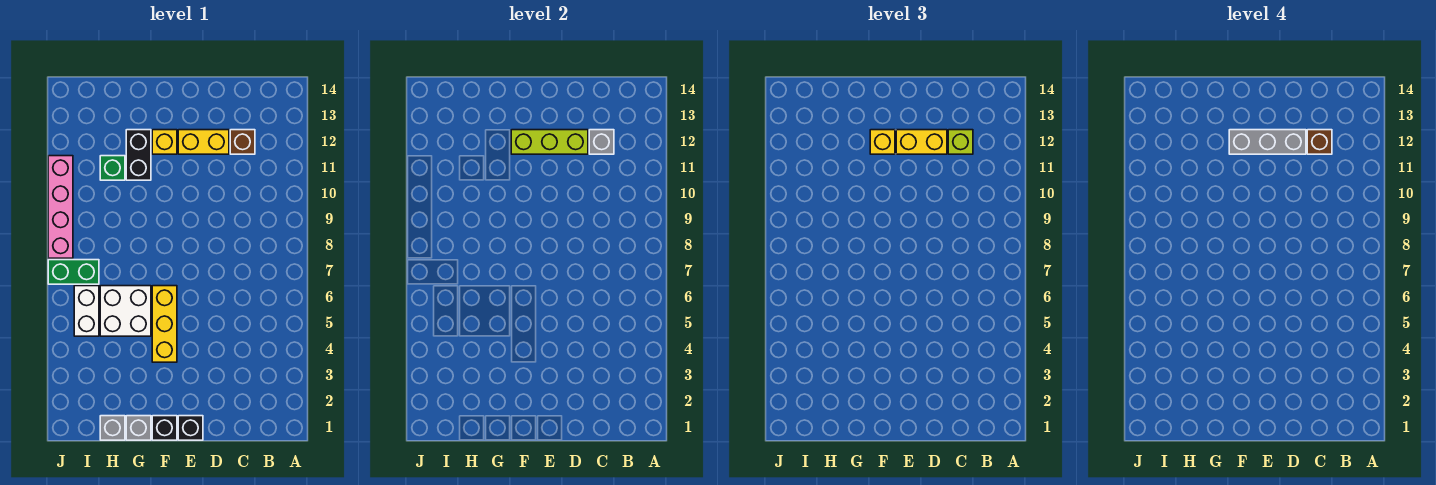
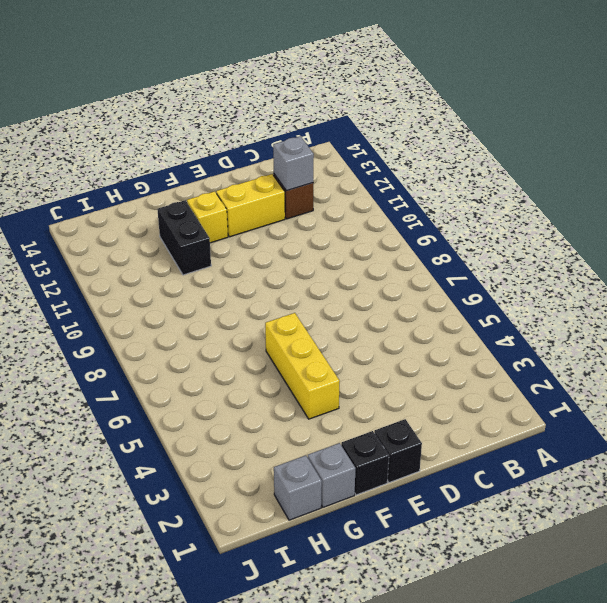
none -> white brick G5:H6 level 1
none -> green brick H11 level 1
none -> white brick I5:I6 level 1

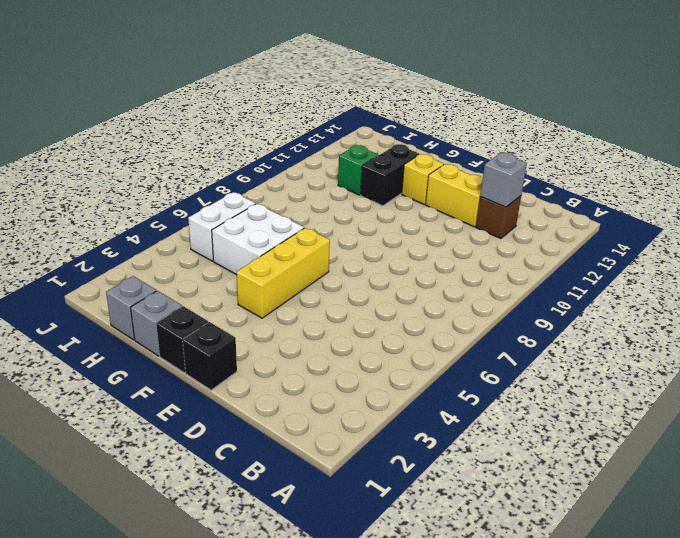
none -> green brick I7:J7 level 1
none -> pink brick J8:J11 level 1
none -> lime brick D12:F12 level 2

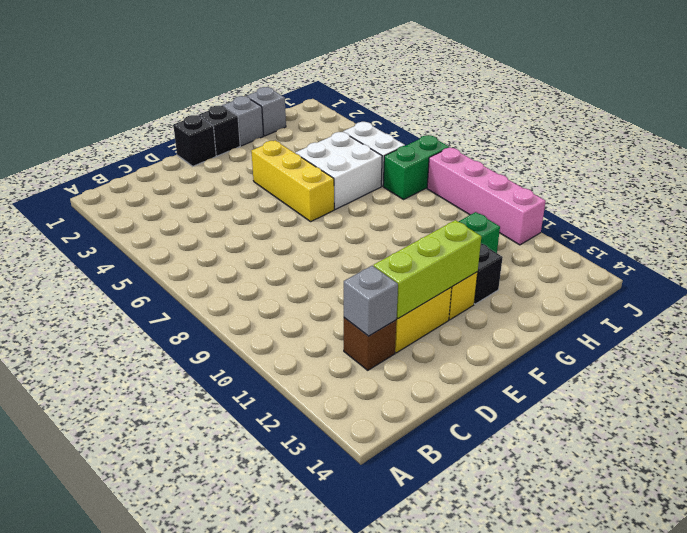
none -> lime brick C12 level 3
none -> yellow brick D12:E12 level 3
none -> yellow brick F12 level 3

